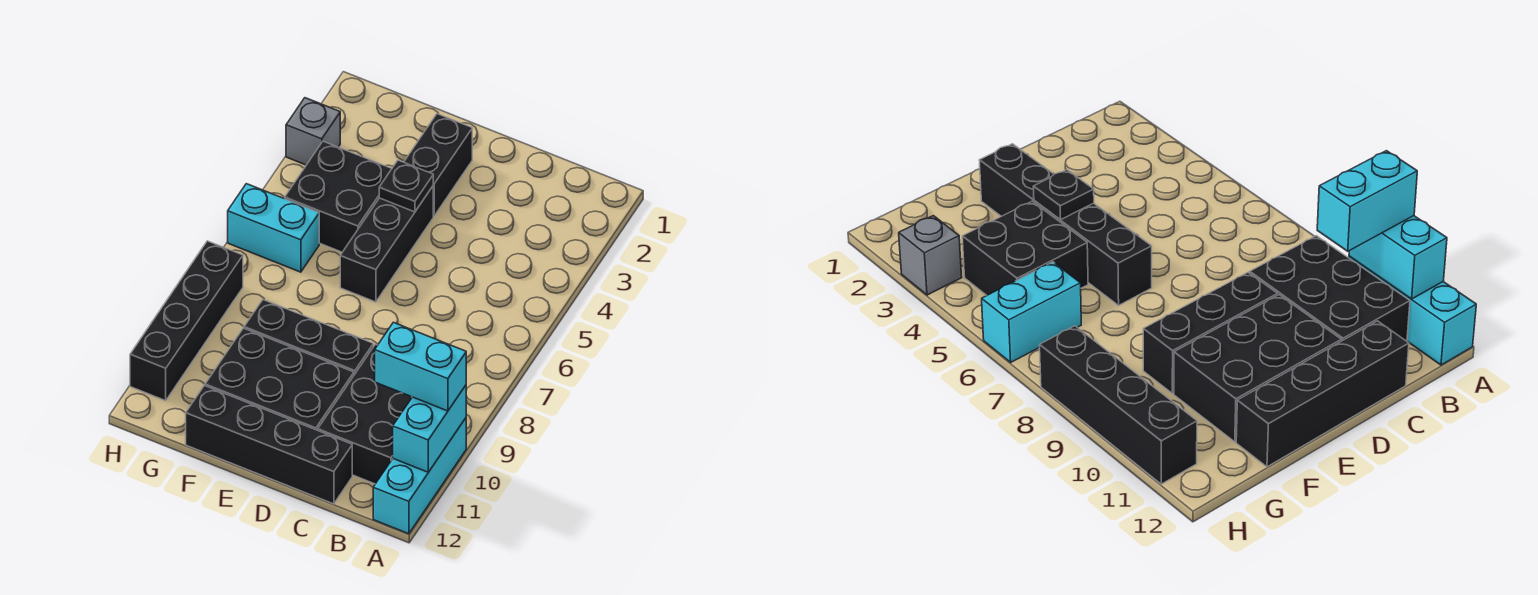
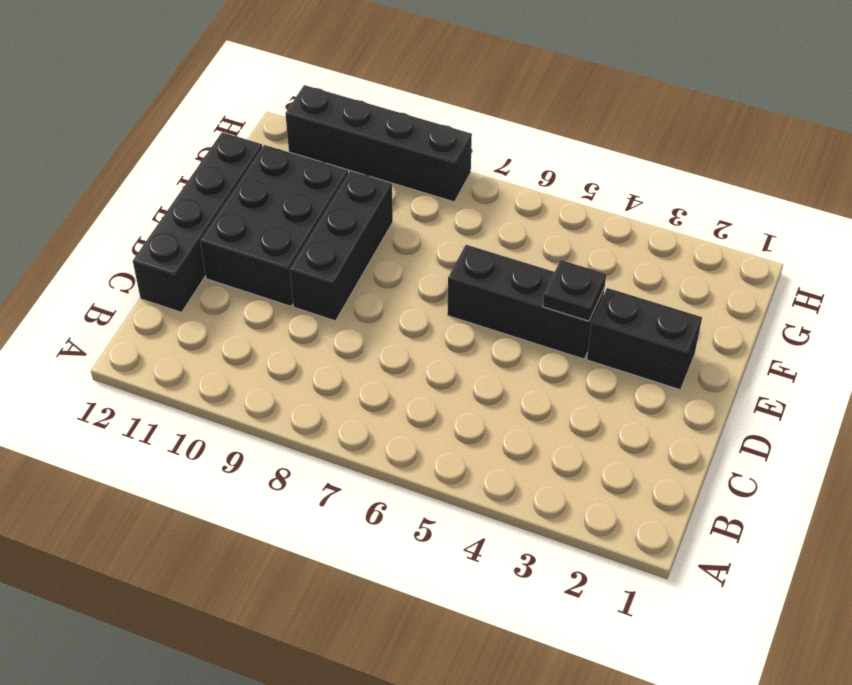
none -> cyan brick A10:A12 level 1
none -> black brick B9:C11 level 1
none -> black brick F4:G5 level 1

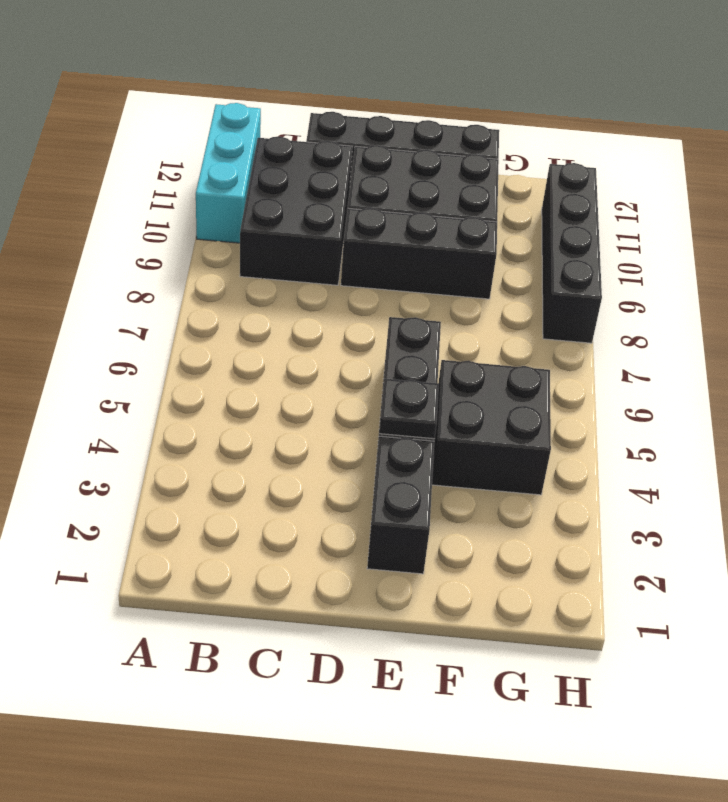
none -> cyan brick G6:H6 level 1
none -> grey brick H3 level 1
none -> cyan brick A10:A11 level 2

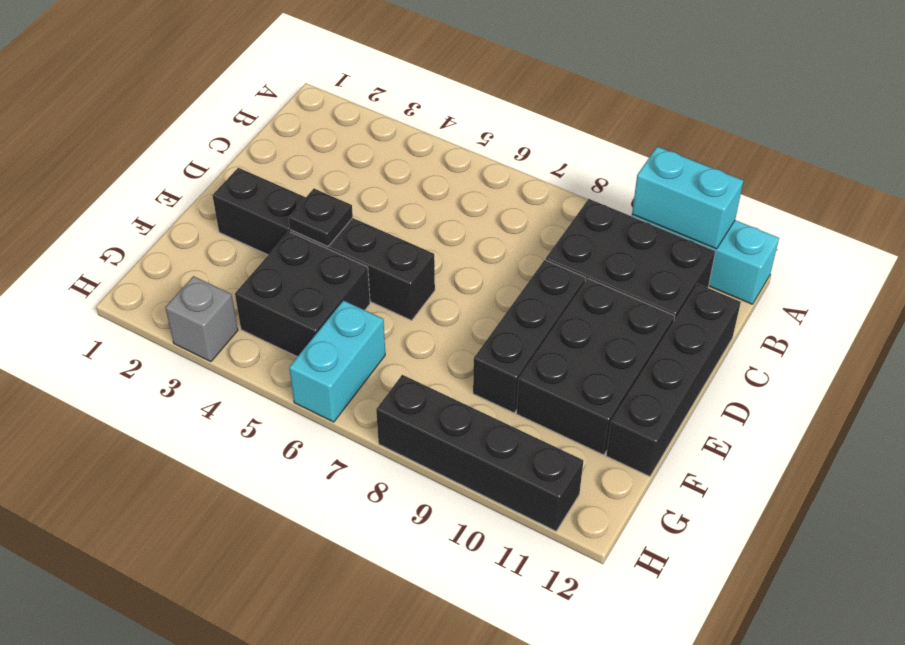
none -> cyan brick A10:B10 level 3

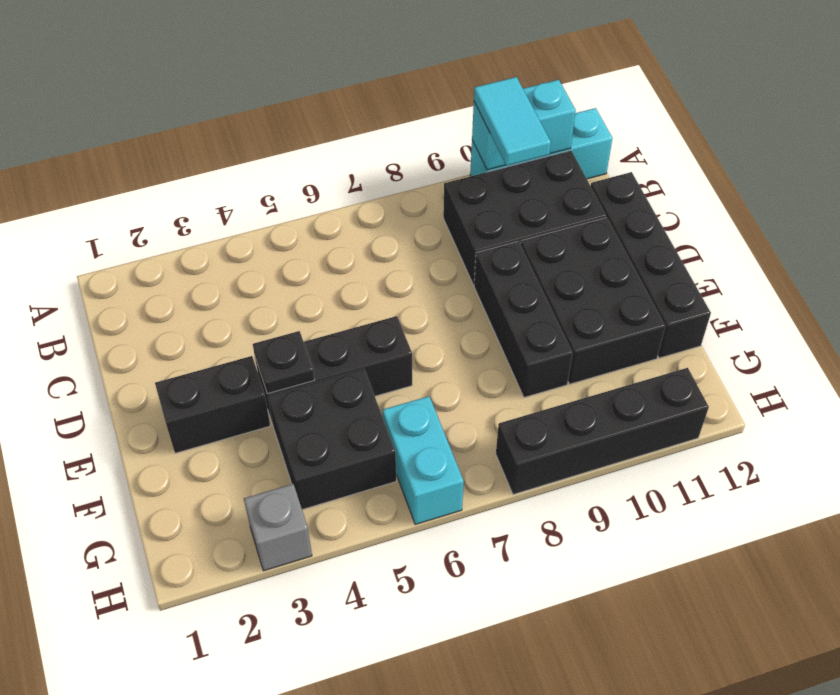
cyan tile A10:B10 level 3 -> cyan brick A10:B10 level 3

